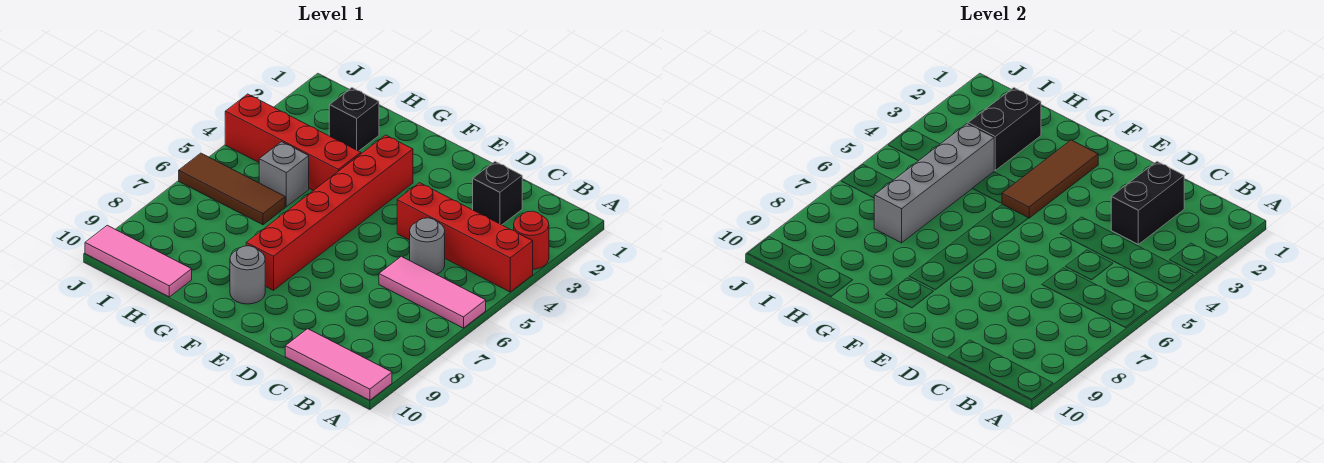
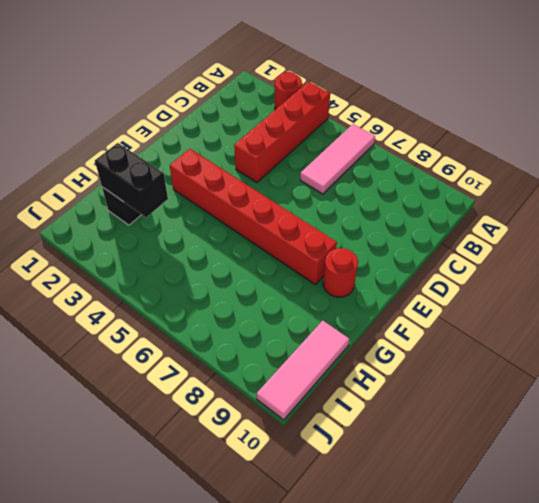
red round brick F9 level 1 -> grey round brick F9 level 1
none -> pink tile A10:C10 level 1
none -> black brick C2 level 1
none -> grey round brick C5 level 1

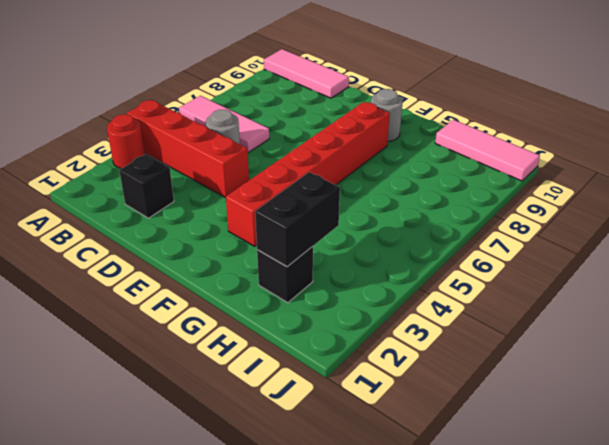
none -> red brick G4:J4 level 1
none -> grey brick H5 level 1
none -> brown tile H6:J6 level 1

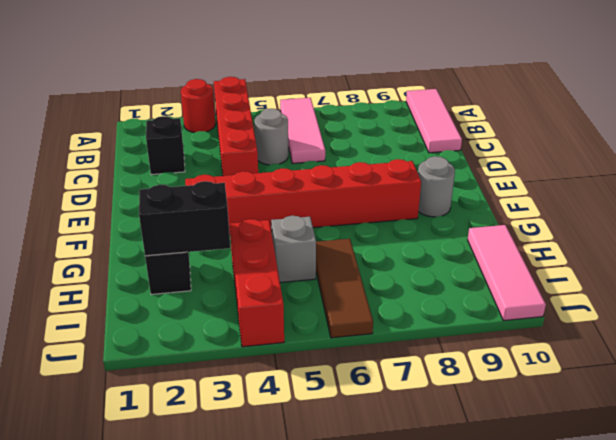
red brick H4:J4 level 1 -> red brick G4:J4 level 1
none -> black brick C2:C3 level 2
none -> brown tile F2:F4 level 2
none -> grey brick H4:H7 level 2

